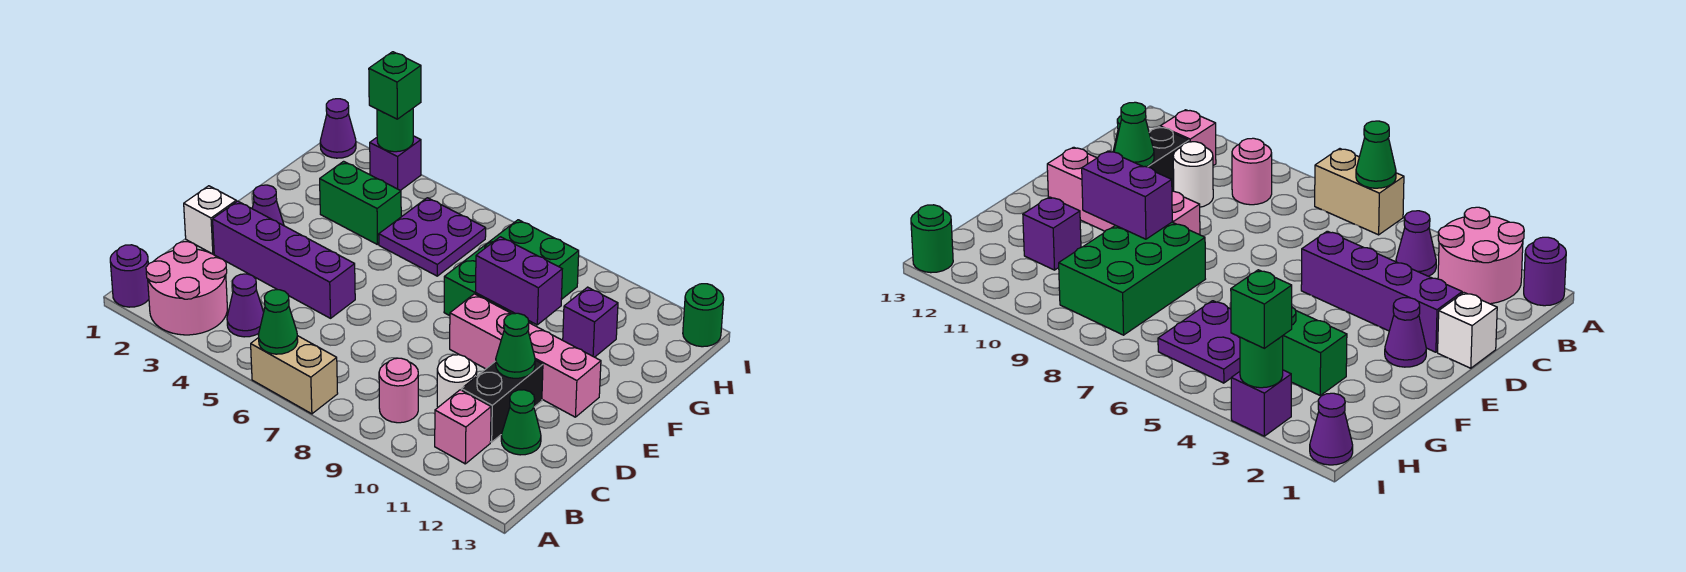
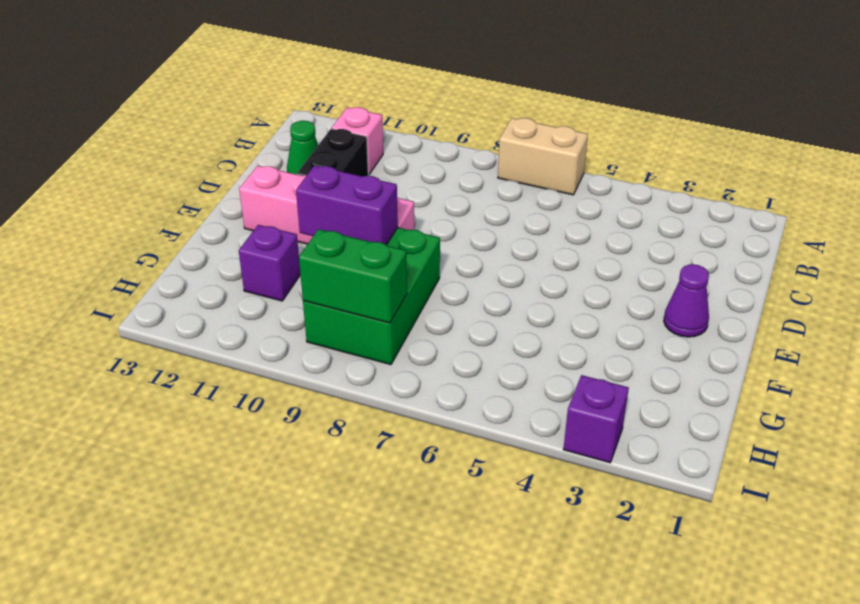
green brick H8:H9 level 2 -> green brick G3:G4 level 1
none -> purple round brick A1 level 1
none -> pink round brick A2:B3 level 1
none -> purple cone B4 level 1

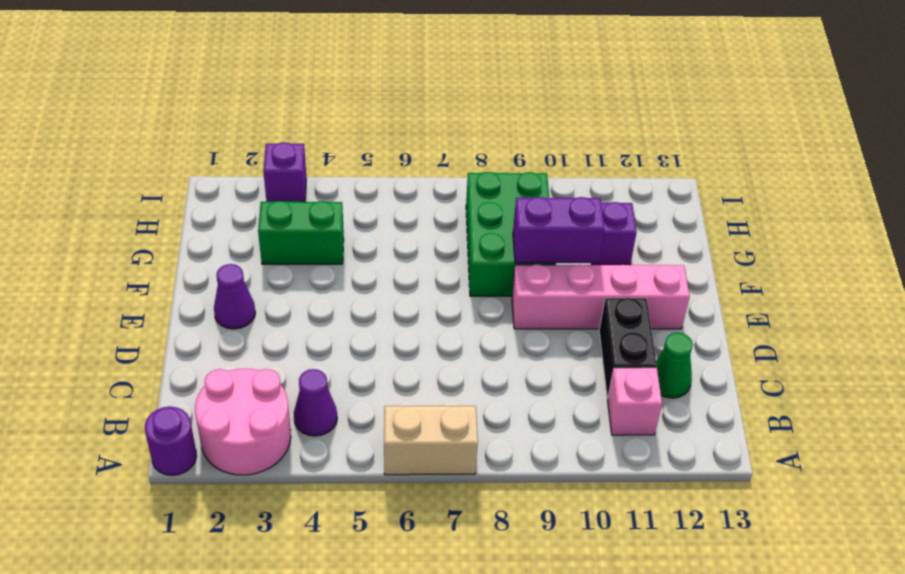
none -> pink round brick B9 level 1
none -> white round brick C10 level 1
none -> white brick D1 level 1

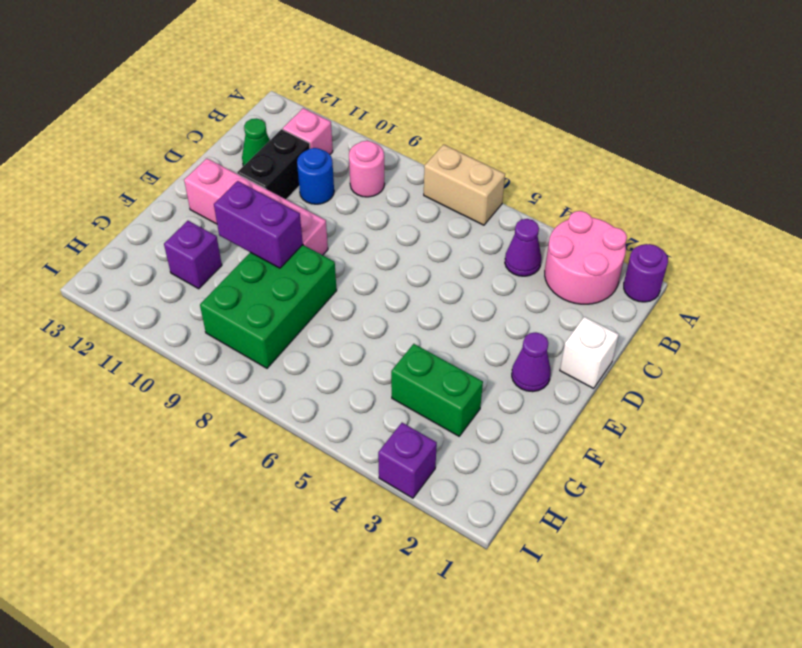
blue round brick C10 level 1 -> white round brick C10 level 1
none -> purple brick D2:D5 level 1
none -> purple plate G5:H6 level 1
none -> purple cone I1 level 1

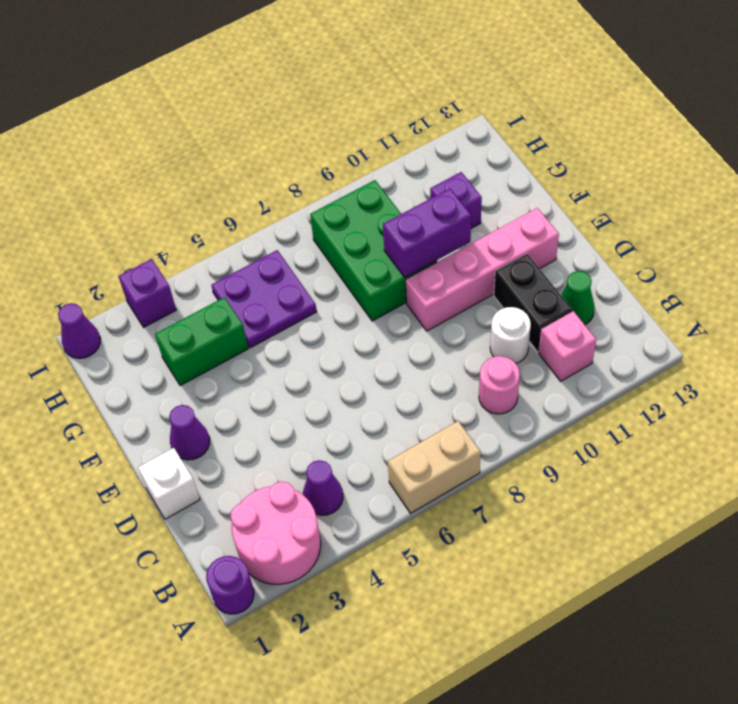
none -> purple brick D2:D5 level 1
none -> green round brick I13 level 1
none -> green cone A6 level 2

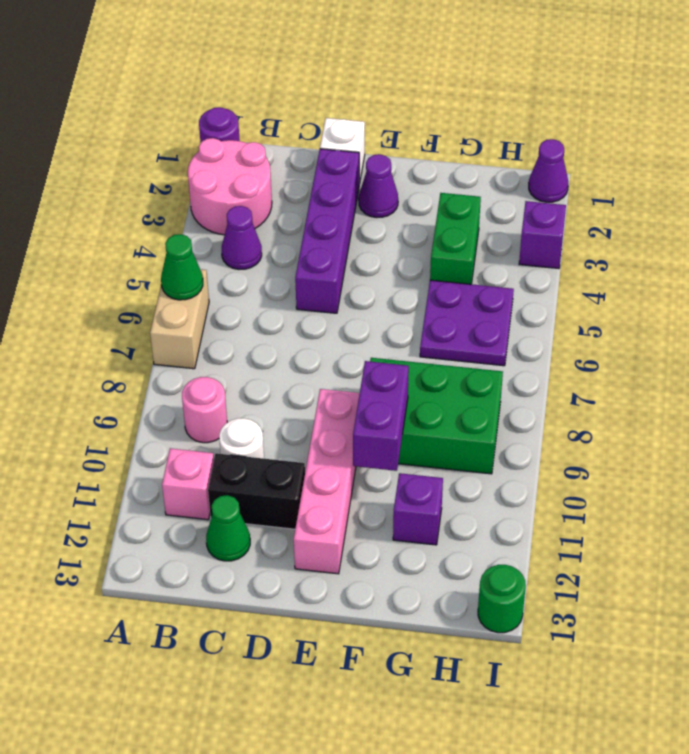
none -> green cone D11 level 2
none -> green round brick I3 level 2
none -> green brick I3 level 3

